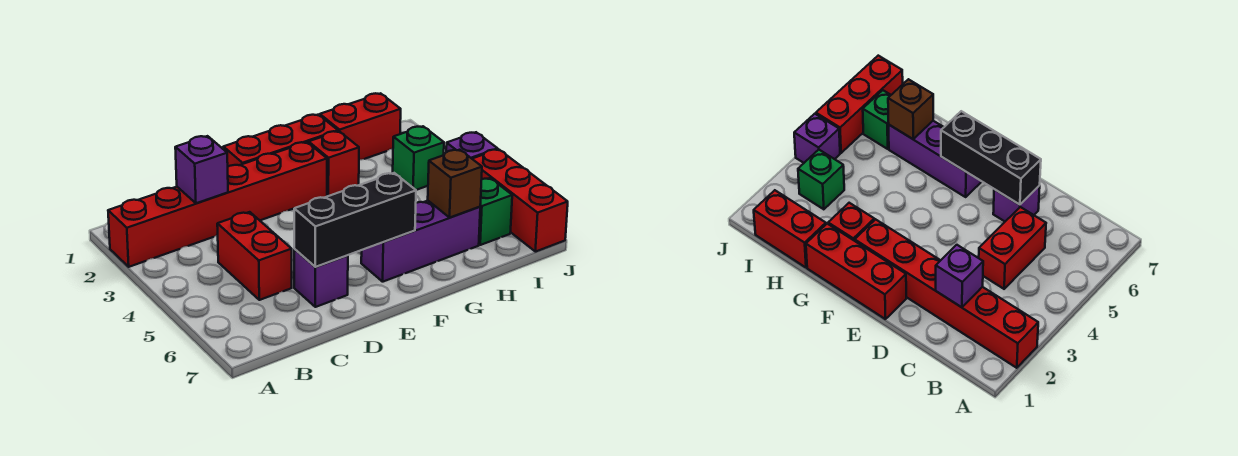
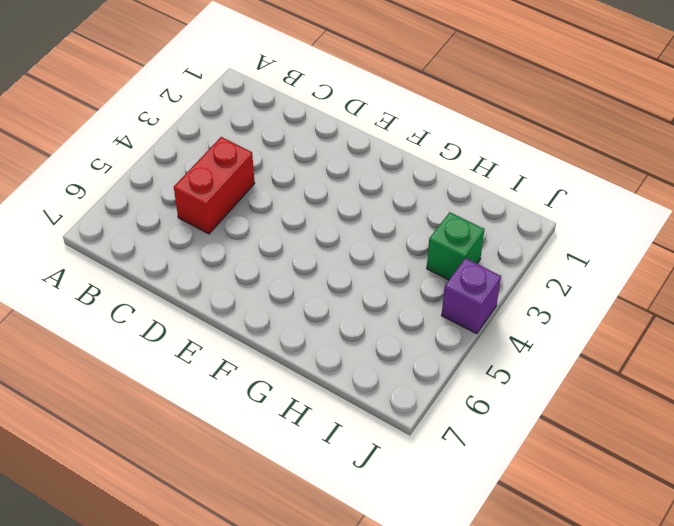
none -> red brick A2:F2 level 1
none -> purple brick D6 level 1
none -> red brick E1:G1 level 1

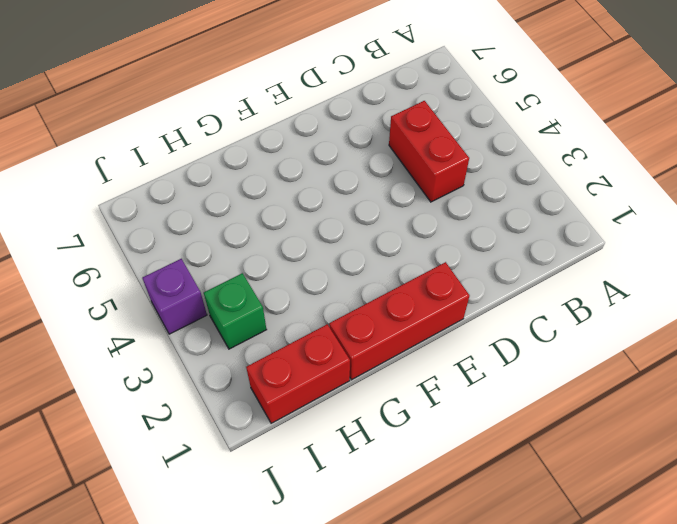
none -> red brick A2:F2 level 1
none -> purple brick D6 level 1
none -> purple brick F6:H6 level 1

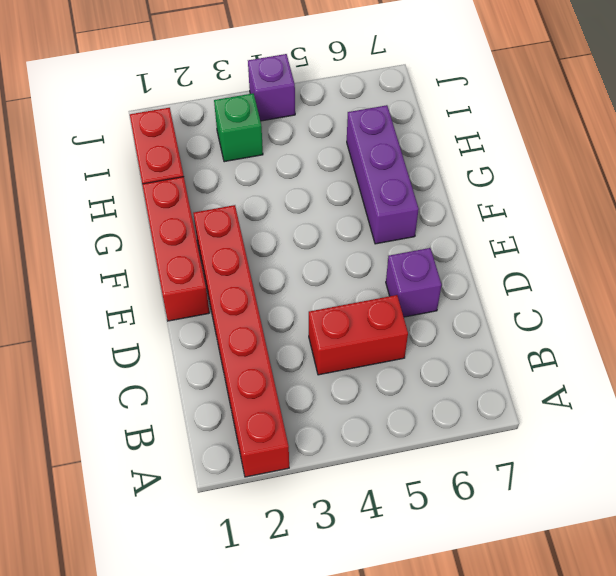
none -> red brick G2 level 1
none -> green brick I6 level 1
none -> red brick J5:J7 level 1

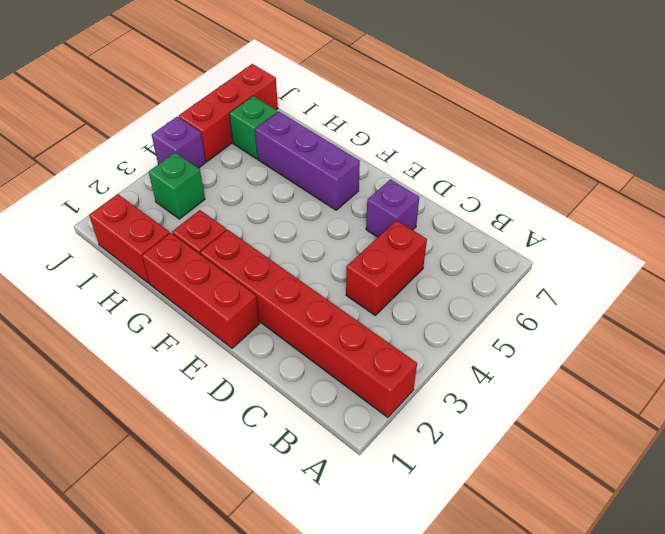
none -> purple brick C2 level 2
none -> black brick D6:F6 level 2
none -> brown brick H6 level 2

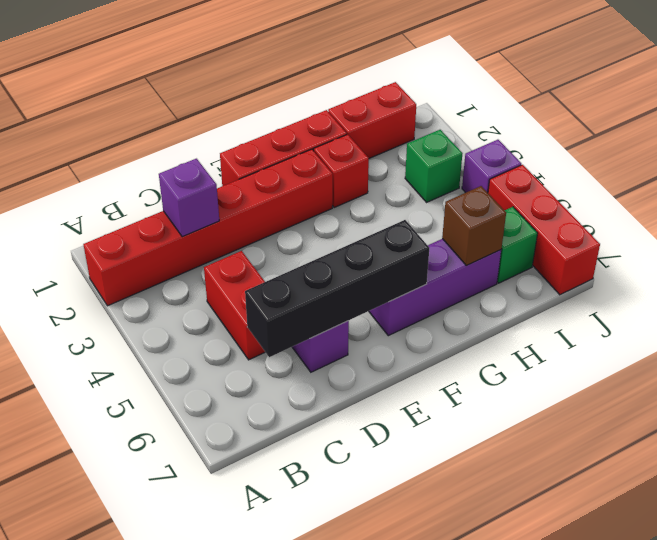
black brick C6:F6 level 2 -> black brick D6:F6 level 2

